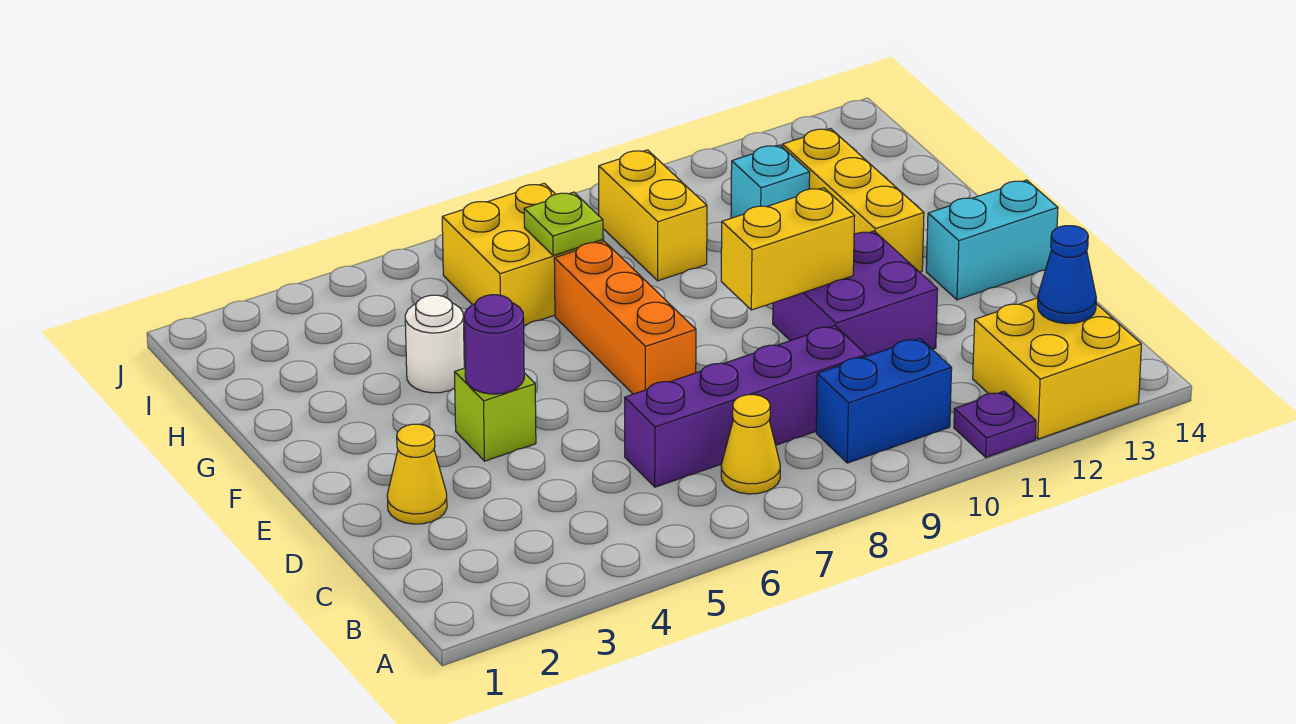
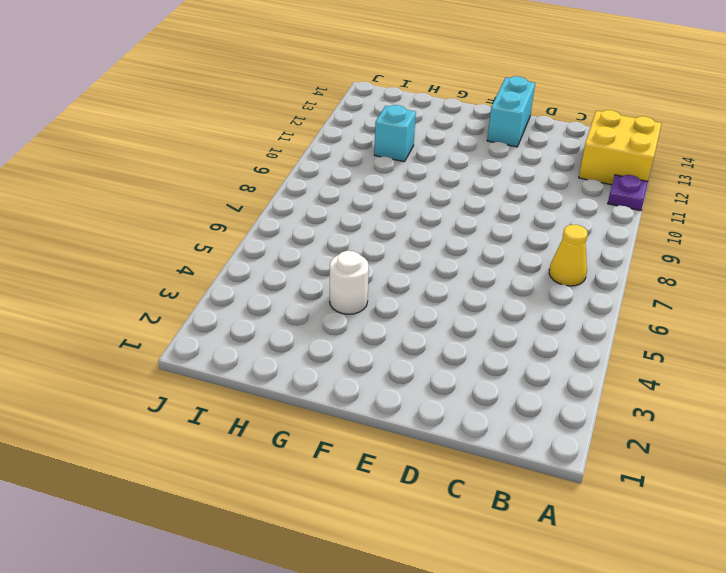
none -> blue brick B9:B10 level 1
none -> purple brick C6:C9 level 1
none -> yellow cone D2 level 1

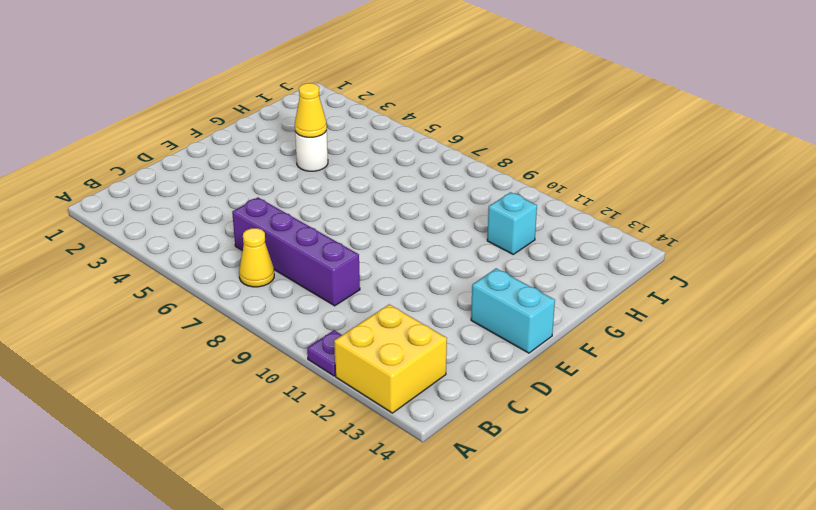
yellow cone G4 level 2 -> yellow cone D2 level 1
none -> blue brick B9:B10 level 1
none -> purple brick D10:E11 level 1
none -> lime brick E4 level 1

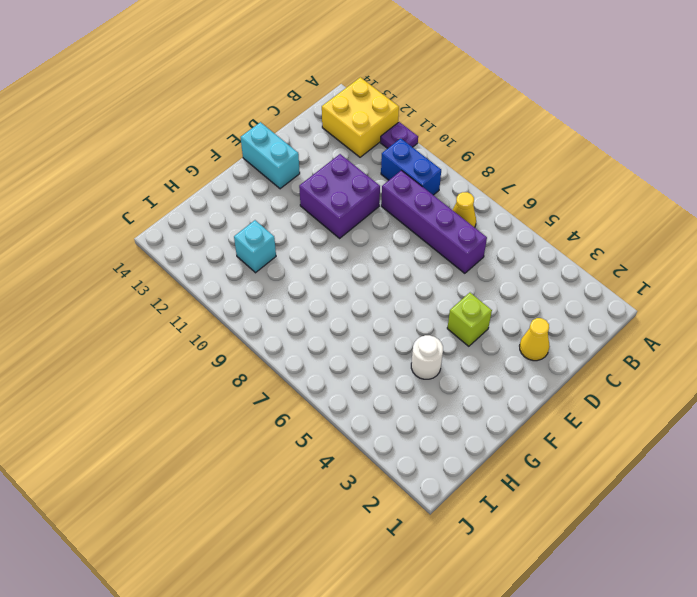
none -> orange brick E7:G7 level 1
none -> yellow brick F12:H12 level 1
none -> yellow brick H6:I7 level 1

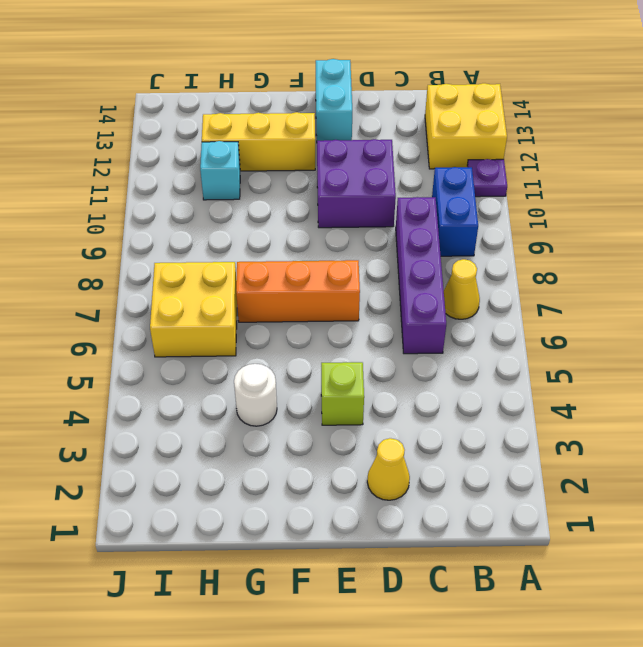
none -> yellow brick H9:I9 level 1
none -> blue cone B13 level 2
none -> purple round brick E4 level 2

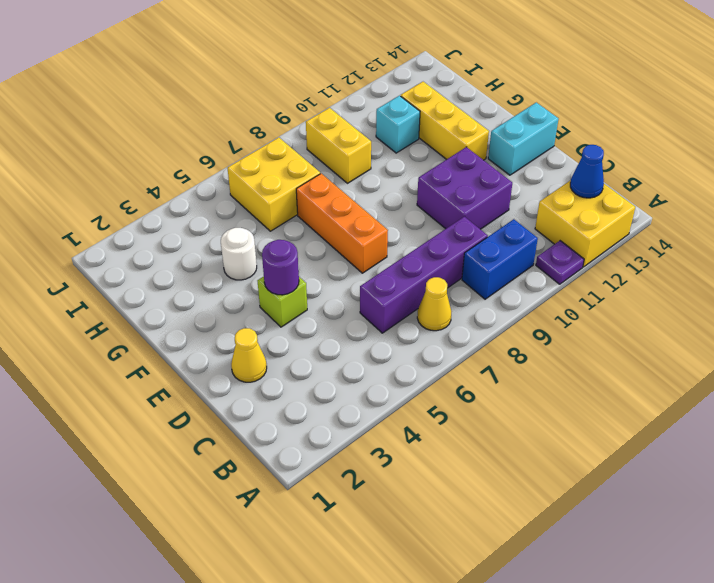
none -> yellow brick E9:E10 level 2
none -> lime plate H7 level 2

